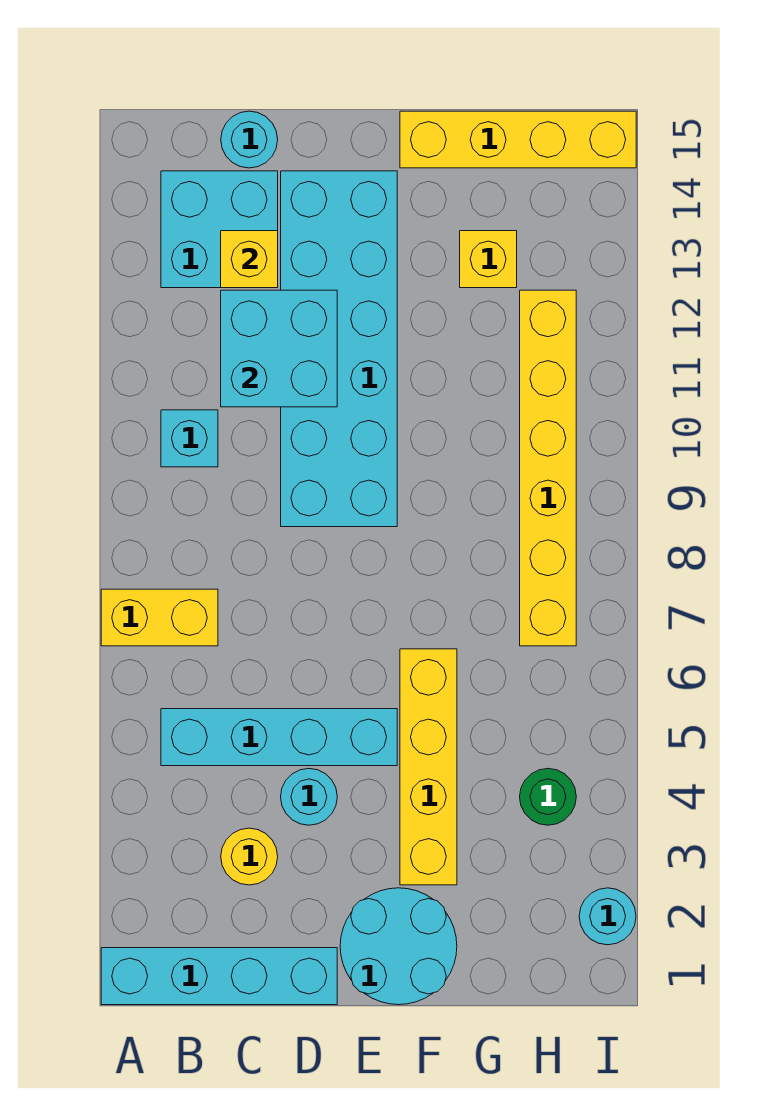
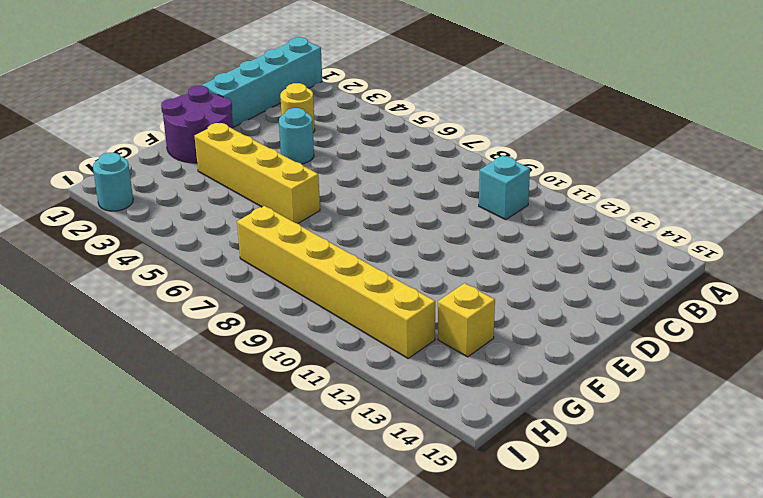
purple round brick E1:F2 level 1 -> cyan round brick E1:F2 level 1
none -> yellow brick A7:B7 level 1
none -> cyan brick B5:E5 level 1
none -> cyan brick B13:C14 level 1

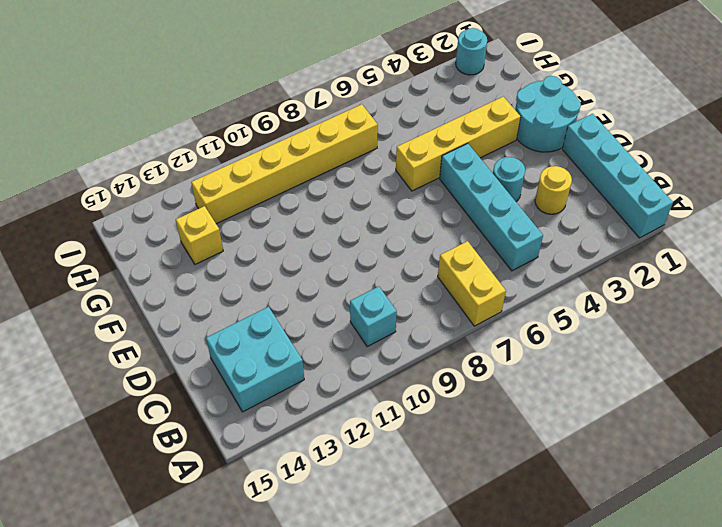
none -> cyan round brick C15 level 1
none -> cyan brick D9:E14 level 1
none -> yellow brick F15:I15 level 1

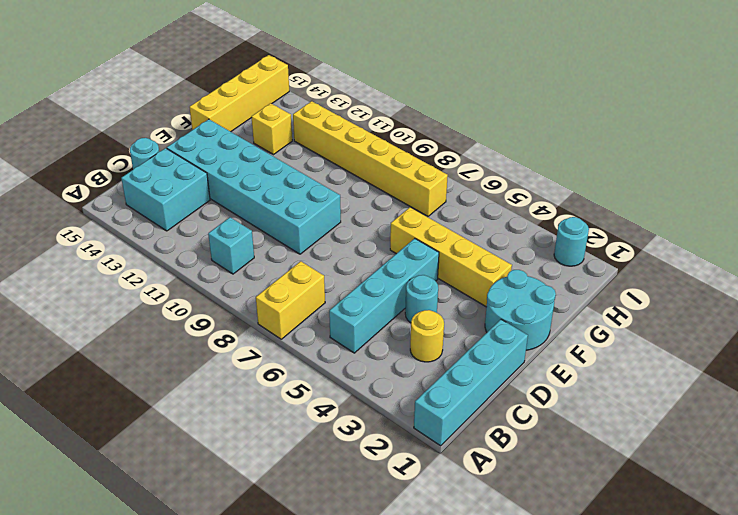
none -> green round brick H4 level 1
none -> cyan brick C11:D12 level 2
none -> yellow brick C13 level 2

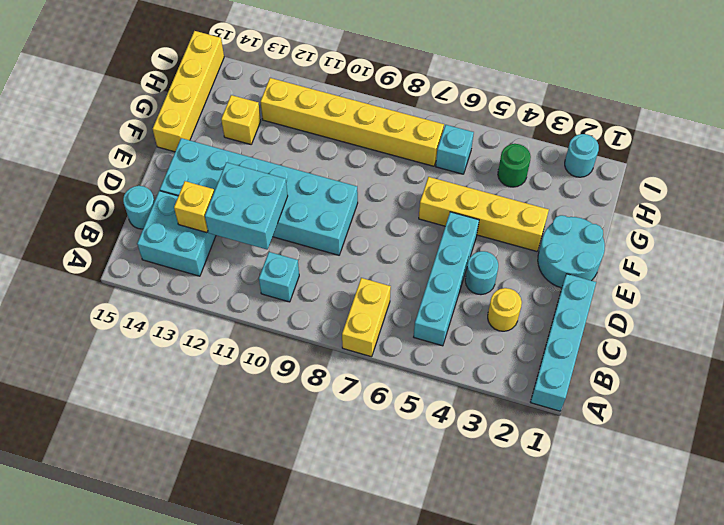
cyan brick H6 level 1 -> none

